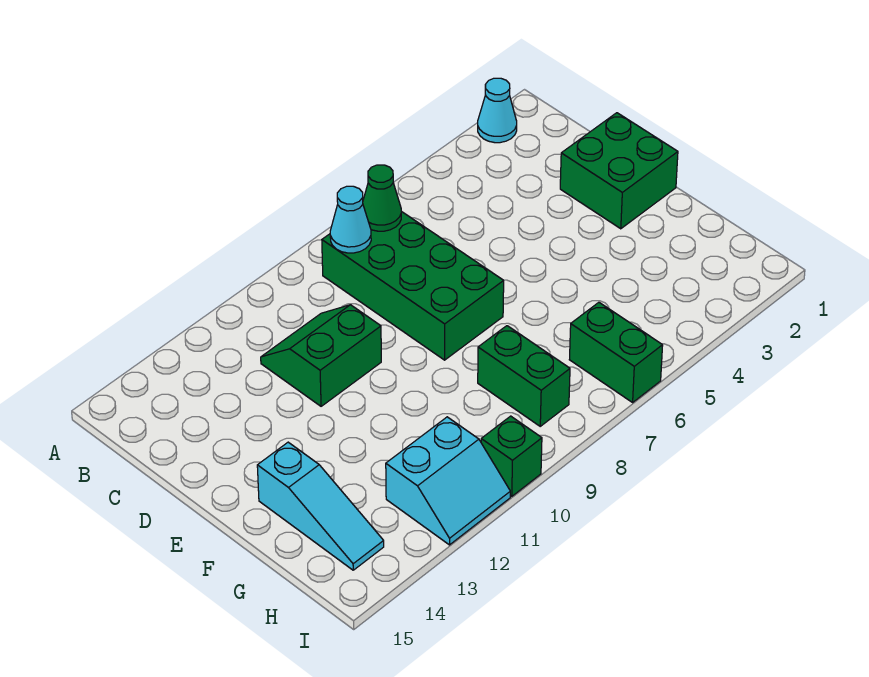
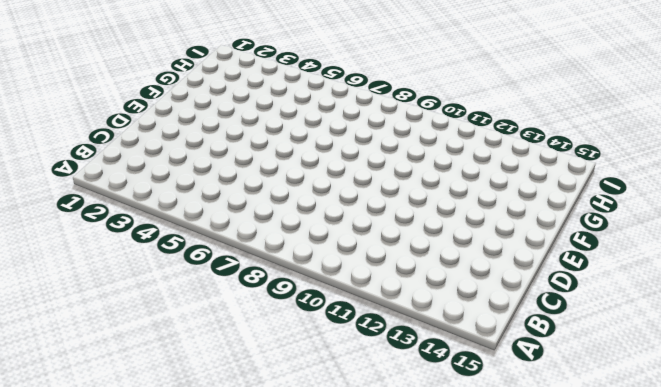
none -> cyan cone A2 level 1
none -> green brick B7:E8 level 1

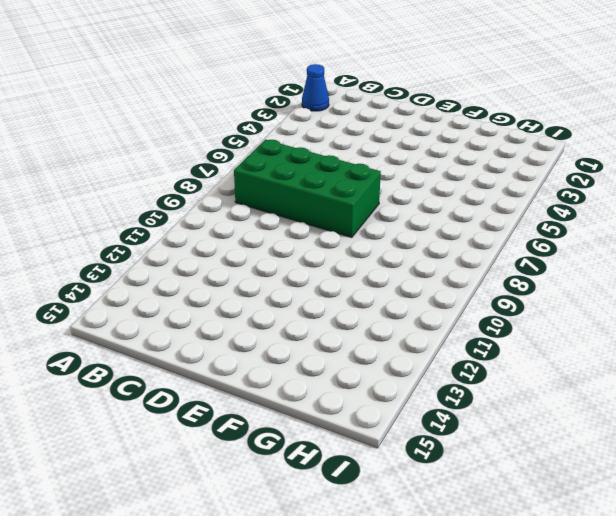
blue cone A2 level 1 -> cyan cone A2 level 1
none -> green slope C10:D11 level 1 top D
none -> green brick D1:E2 level 1

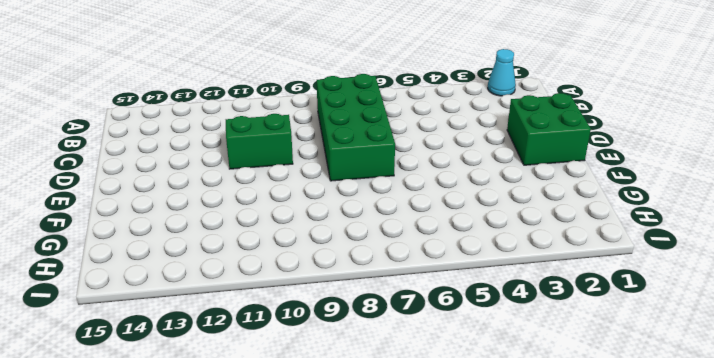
none -> cyan slope F14:H14 level 1 top F
none -> green brick G8:H8 level 1

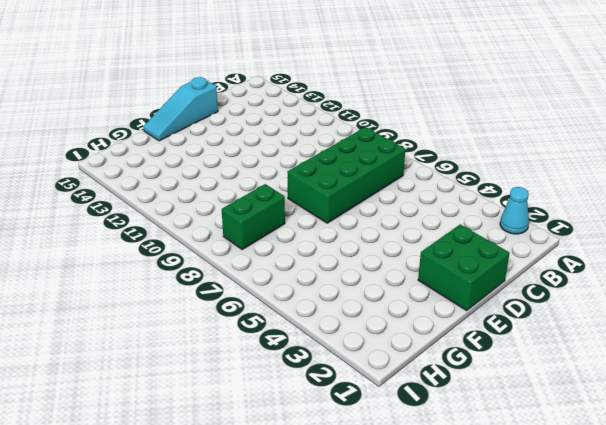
cyan slope D15:F15 level 1 top D -> cyan slope F14:H14 level 1 top F
none -> green slope C10:D11 level 1 top D
none -> green brick H6:I6 level 1

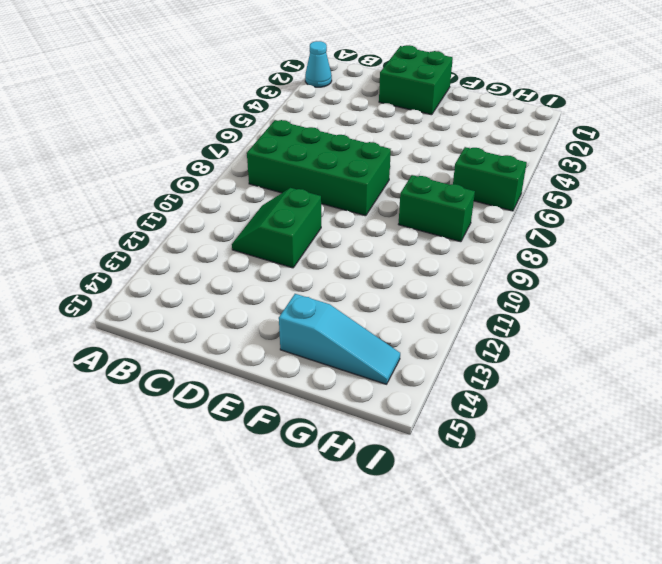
none -> cyan slope H11:I12 level 1 top H
none -> green brick I10 level 1

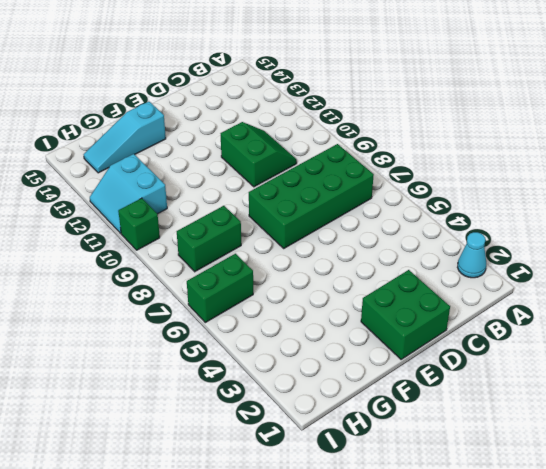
none -> green cone B7 level 2
none -> cyan cone B8 level 2

